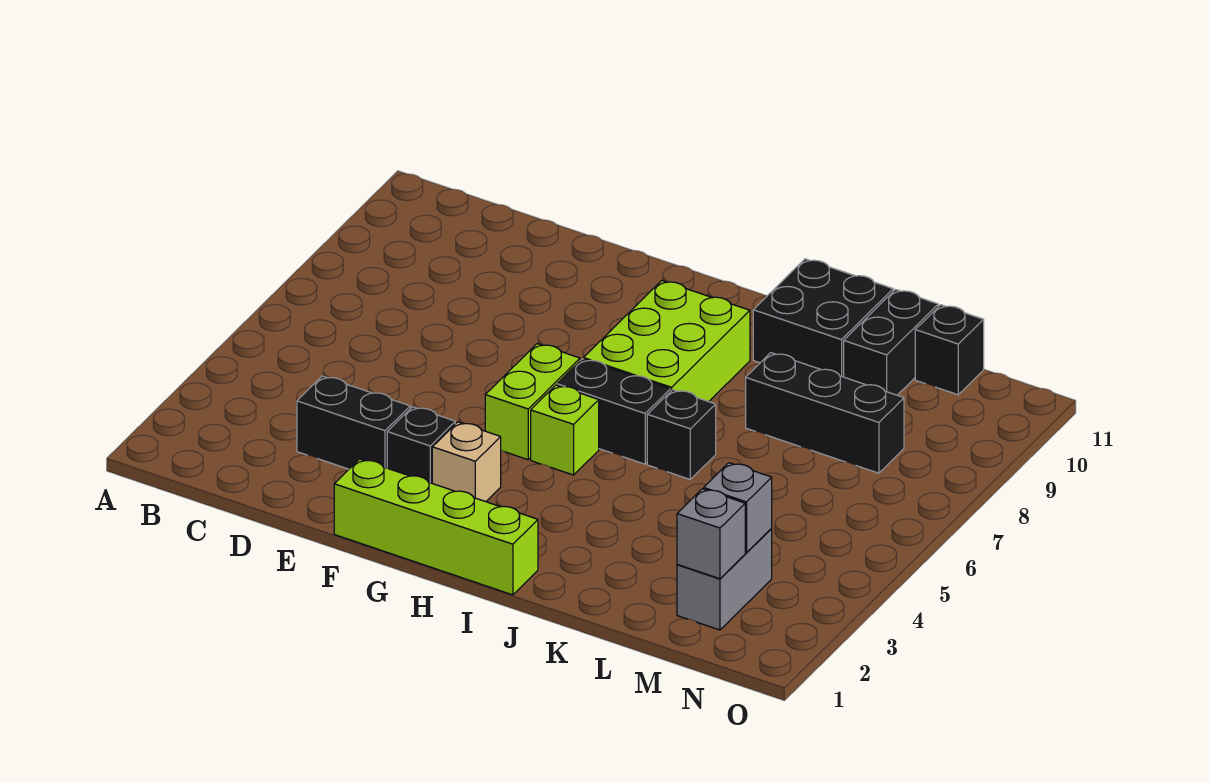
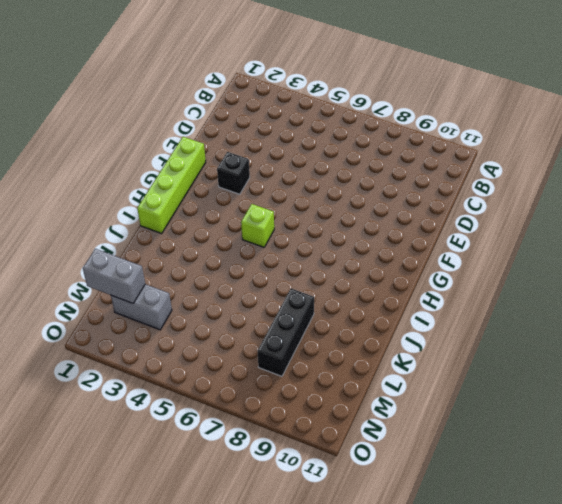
grey brick M1:M2 level 2 -> grey brick M2 level 2
none -> black brick D3:E3 level 1
none -> tan brick G3 level 1
none -> lime brick G5:G6 level 1

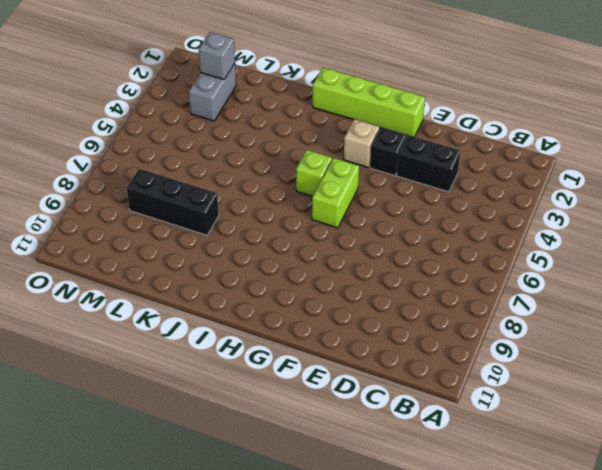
none -> black brick H6:I6 level 1
none -> lime brick H7:I9 level 1
none -> black brick J6 level 1

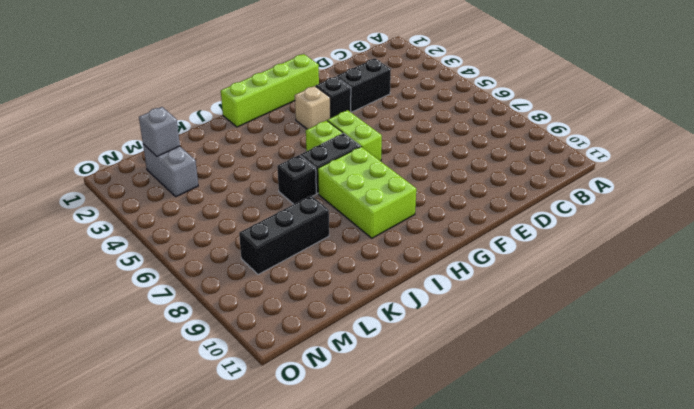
none -> black brick J10:K11 level 1
none -> black brick L10:L11 level 1
none -> black brick M11 level 1

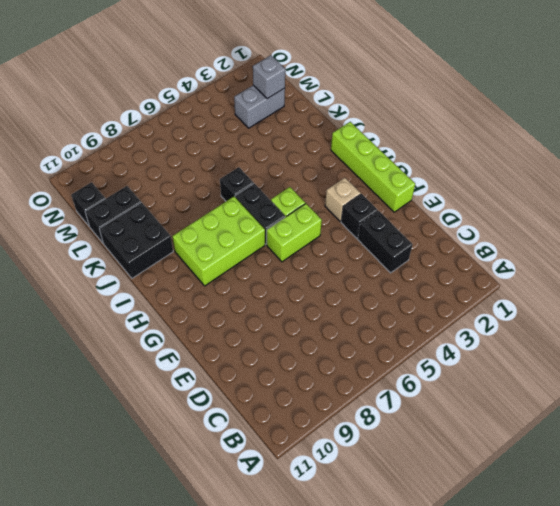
none -> black brick K8:M8 level 1
none -> grey brick M3 level 2

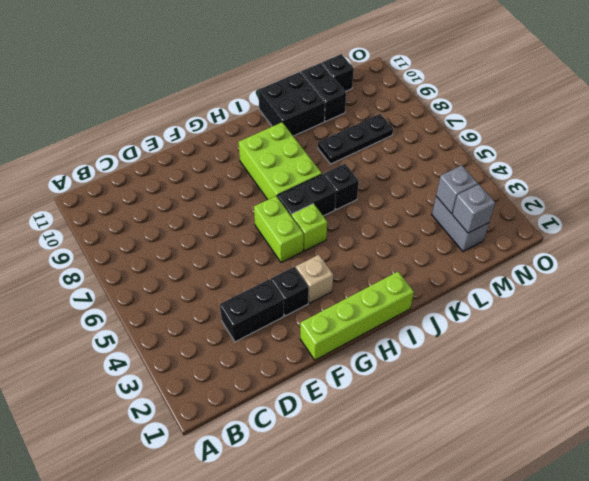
black plate K8:M8 level 1 -> black brick K8:M8 level 1

